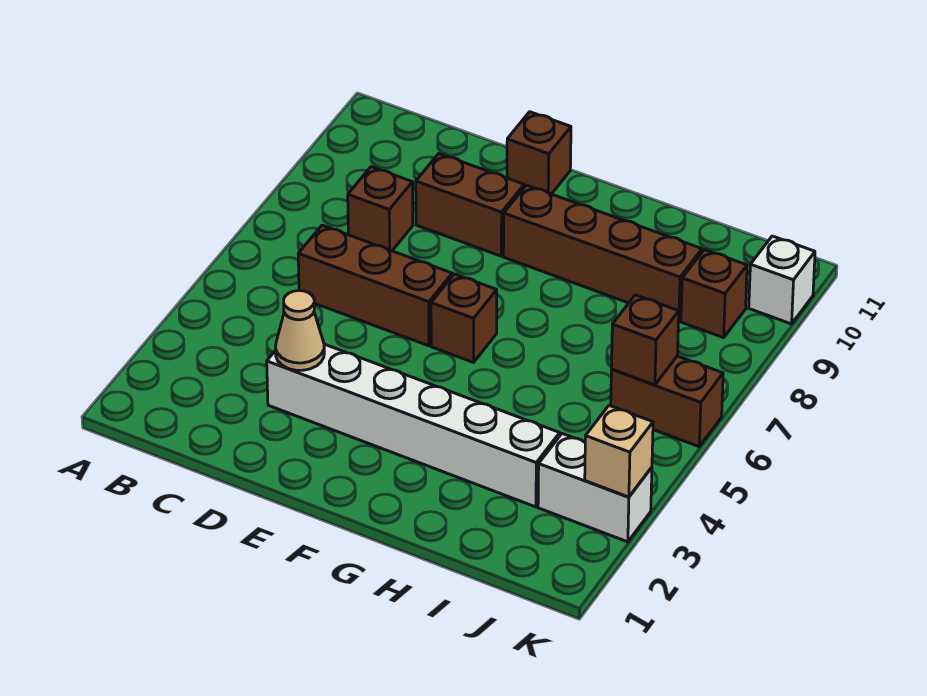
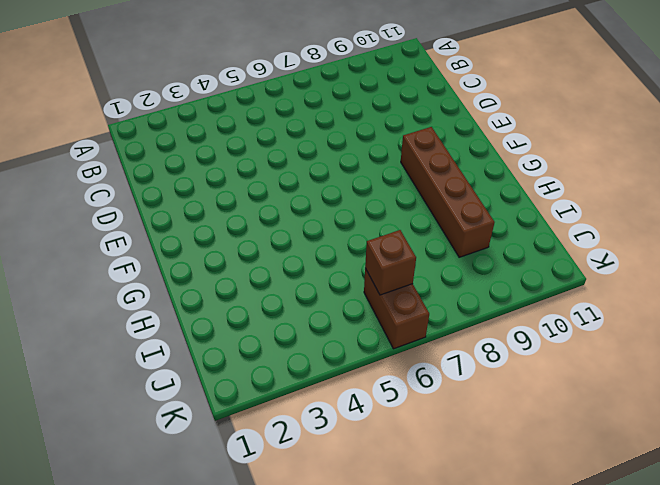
none -> brown brick C6:E6 level 1
none -> brown brick C8 level 1
none -> white brick D3:I3 level 1

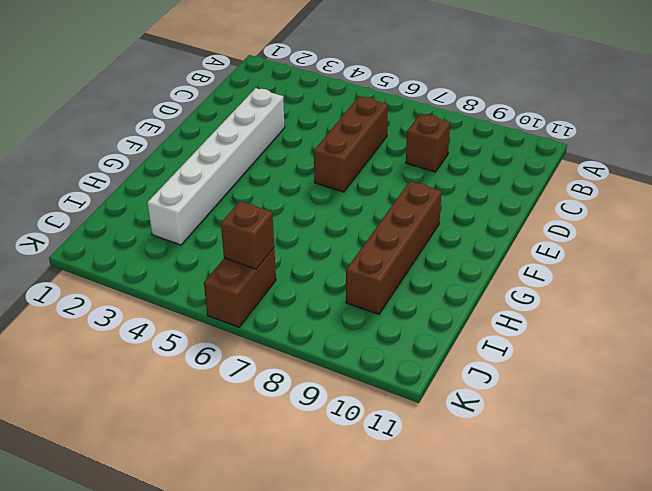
none -> brown brick D9:E9 level 1
none -> brown brick E11 level 1
none -> brown brick F6 level 1

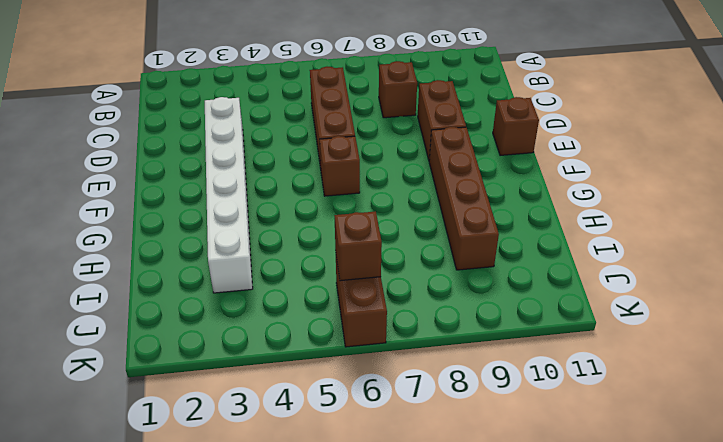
none -> white brick J3:K3 level 1
none -> brown brick J9 level 1
none -> white brick K10 level 1

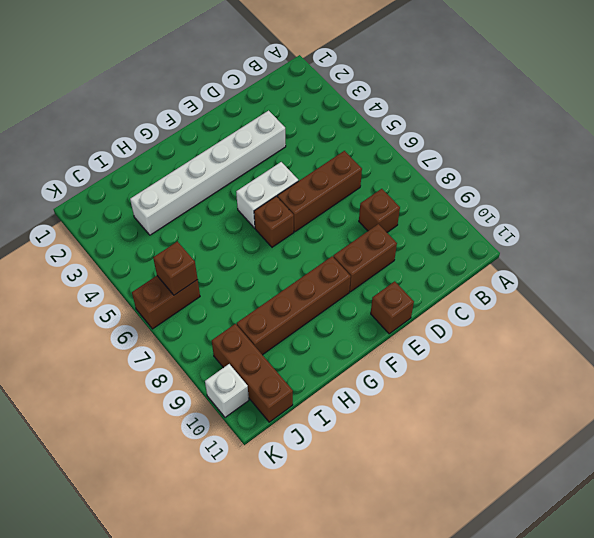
white brick E5:F5 level 1 -> white brick J3:K3 level 1
brown brick J9:J11 level 1 -> brown brick J9 level 1
none -> tan cone D3 level 2
none -> tan brick K3 level 2

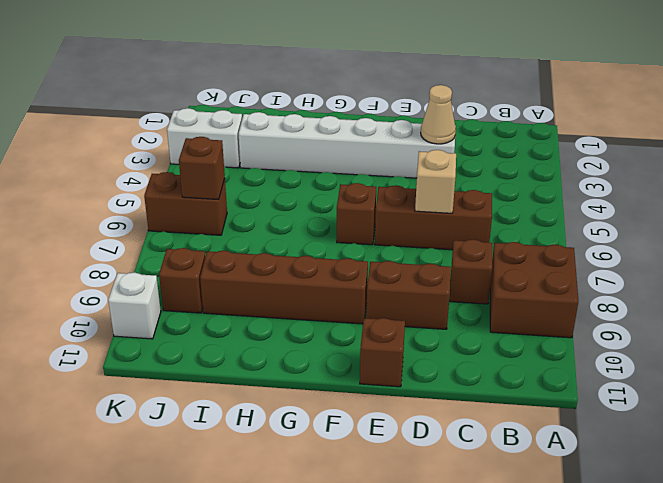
brown brick A8:B9 level 1 -> none
tan brick D6 level 2 -> tan brick K3 level 2

